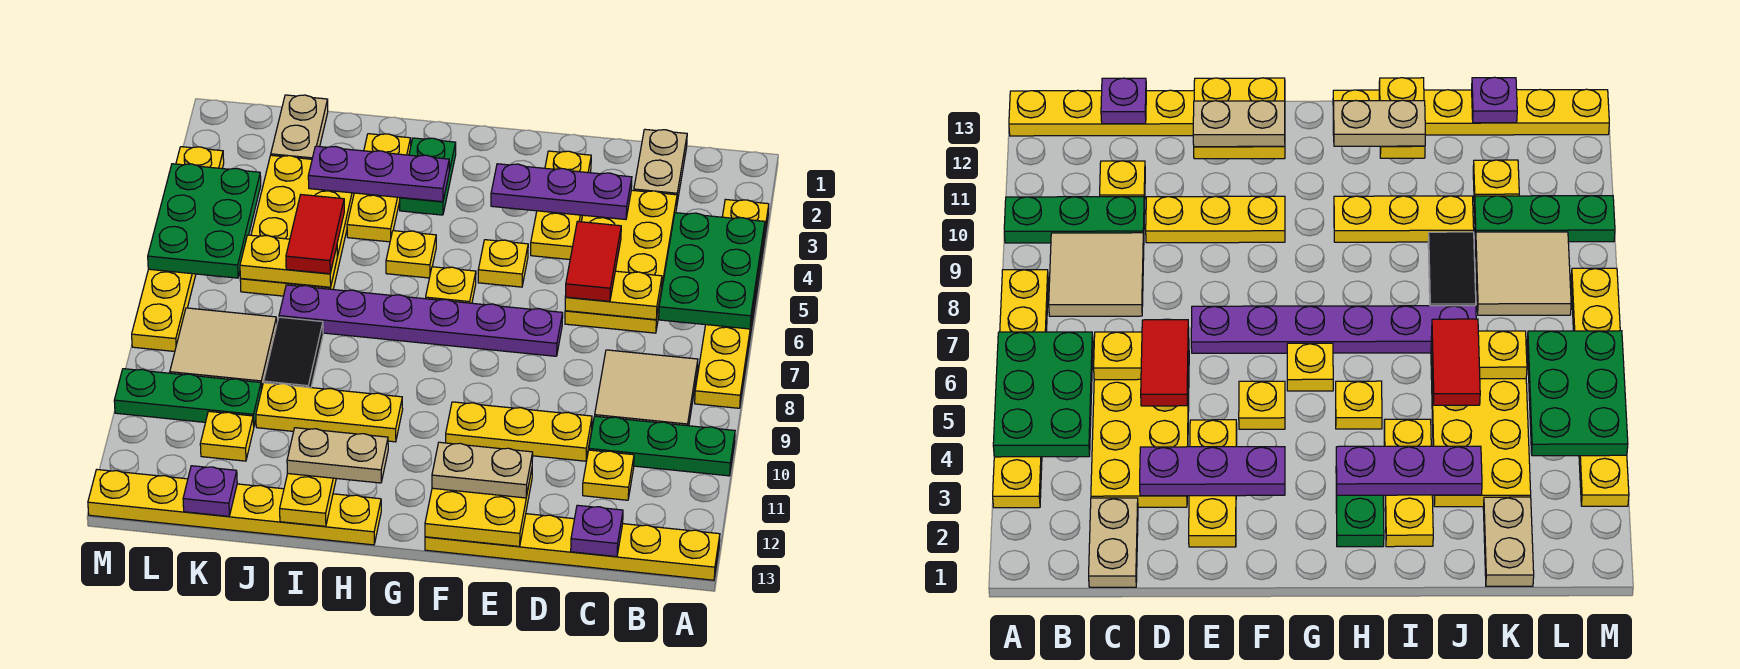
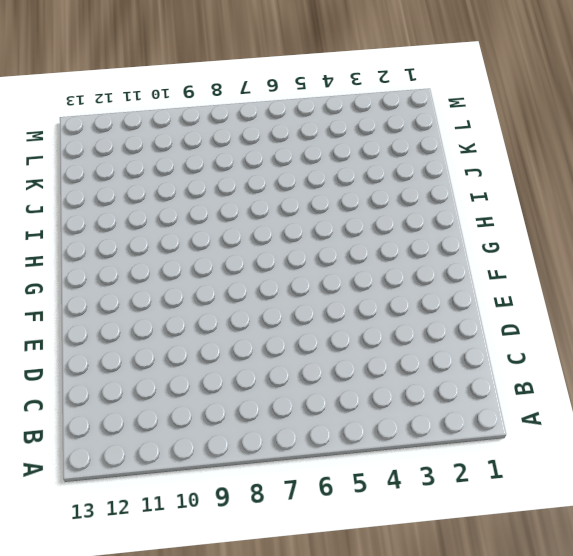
none -> yellow plate A3:A8 level 1
none -> green plate A10:C10 level 1
none -> yellow plate A13:F13 level 1
none -> tan tile B8:C9 level 1

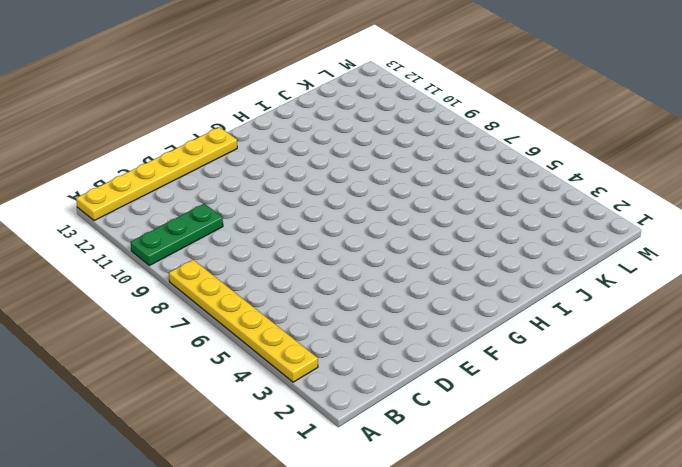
none -> tan tile B8:C9 level 1
none -> tan plate C1:C2 level 1
none -> yellow plate C3:D6 level 1
none -> yellow plate C11 level 1

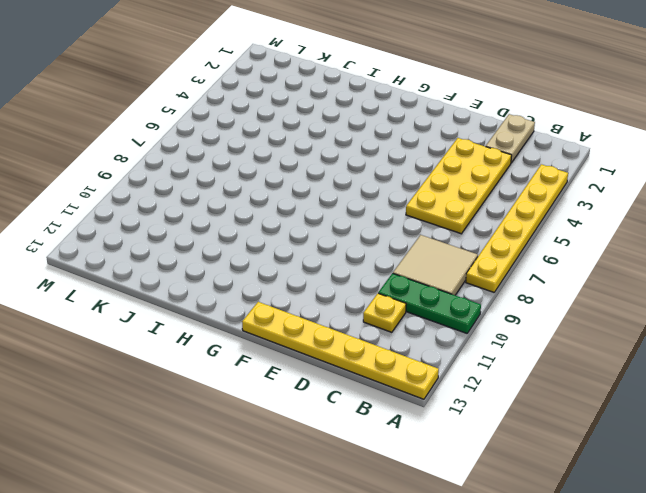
none -> yellow plate D10:F10 level 1
none -> yellow plate E2:E4 level 1
none -> purple plate E7:J7 level 1
none -> yellow plate F5 level 1

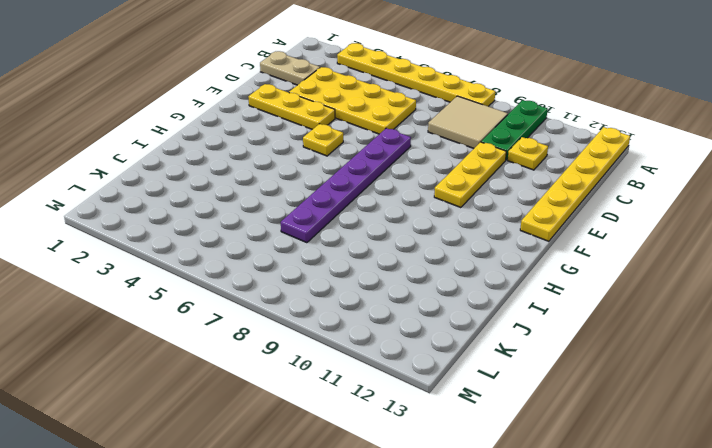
none -> yellow plate G6 level 1
none -> green plate H2:H3 level 1
none -> yellow plate H5 level 1
none -> yellow plate H10:J10 level 1

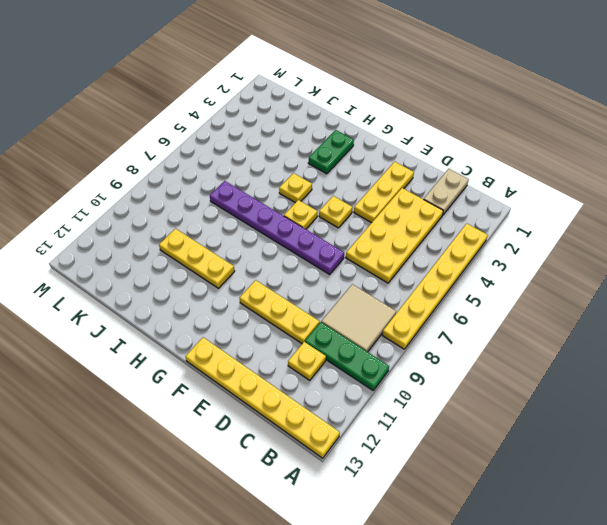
none -> yellow plate H13:M13 level 1
none -> yellow plate I2:I4 level 1
none -> yellow plate J3:K6 level 1
none -> black tile J8:J9 level 1

